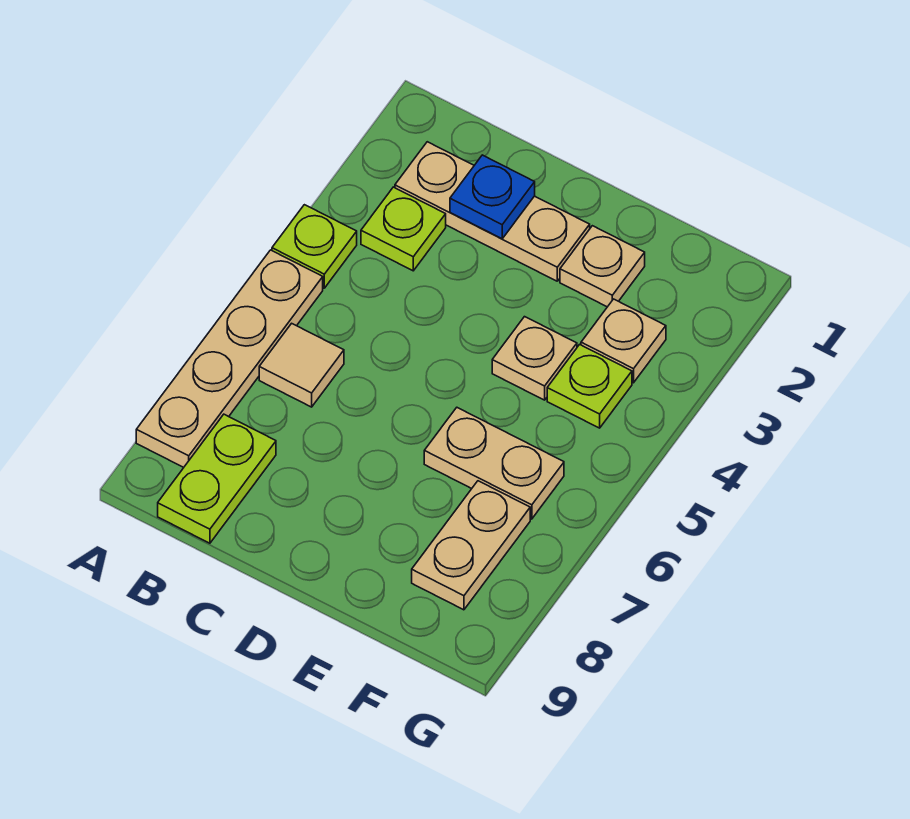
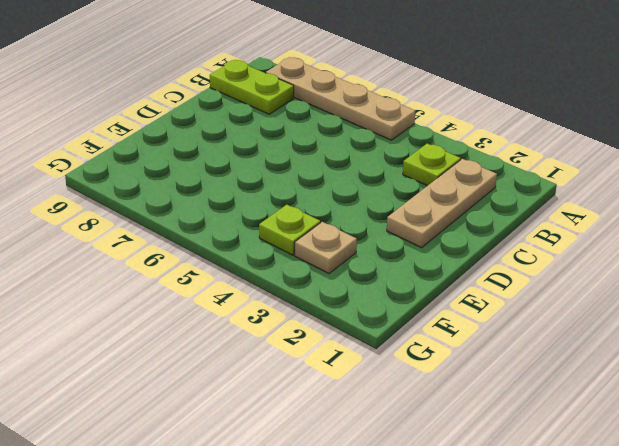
none -> lime plate A4 level 1
none -> tan tile B6 level 1
none -> tan plate E2 level 1

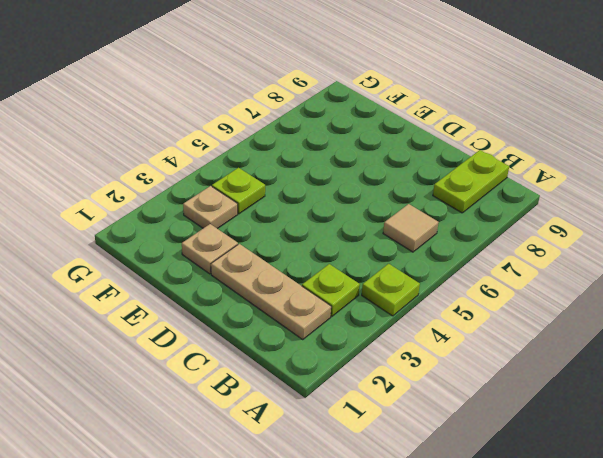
none -> tan plate A5:A8 level 1
none -> tan plate E4 level 1
none -> tan plate E6:F6 level 1

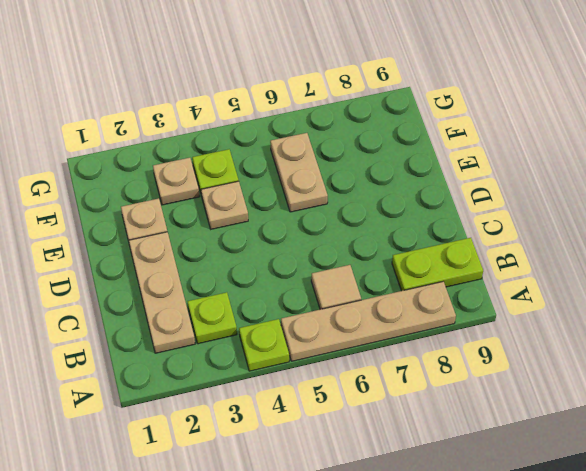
none -> tan plate F7:F8 level 1
none -> blue plate C2 level 2

